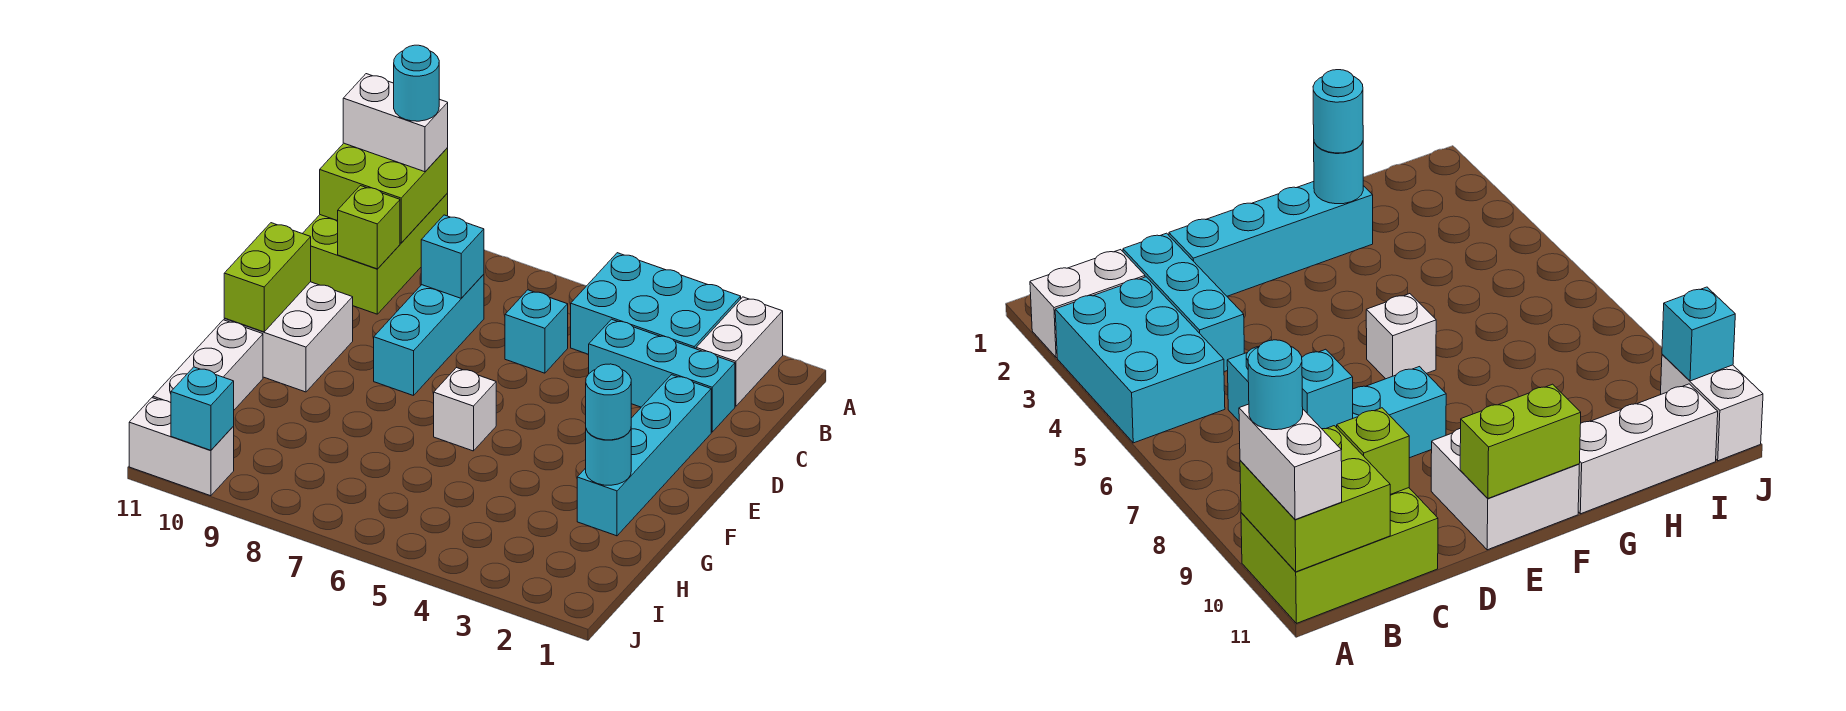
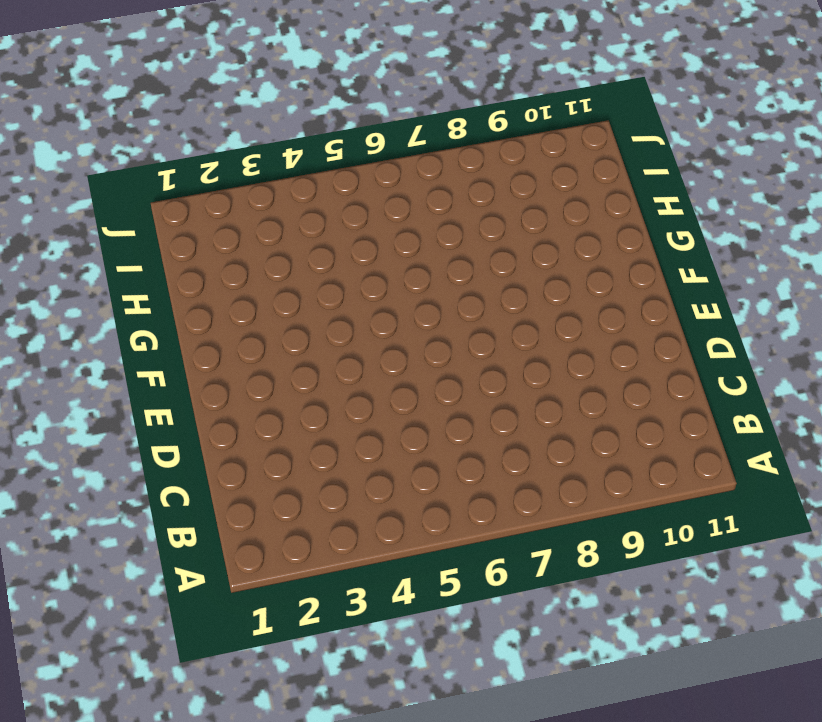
none -> white brick A2:B2 level 1
none -> cyan brick A3:B5 level 1
none -> lime brick A10:C11 level 1

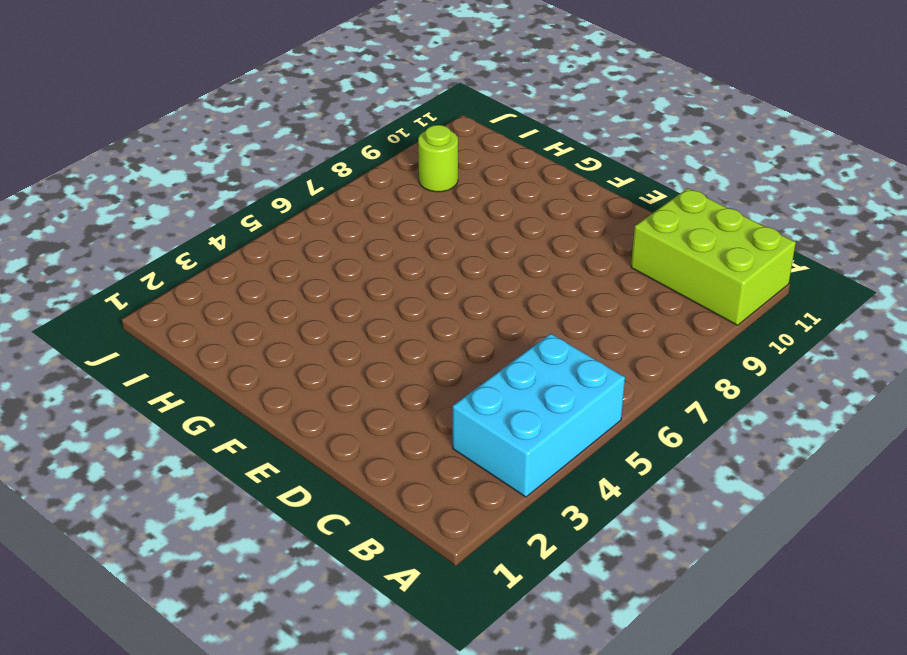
lime round brick I9 level 1 -> none
none -> white brick A2:B2 level 1
none -> cyan brick C2:C4 level 1
none -> cyan brick C6 level 1

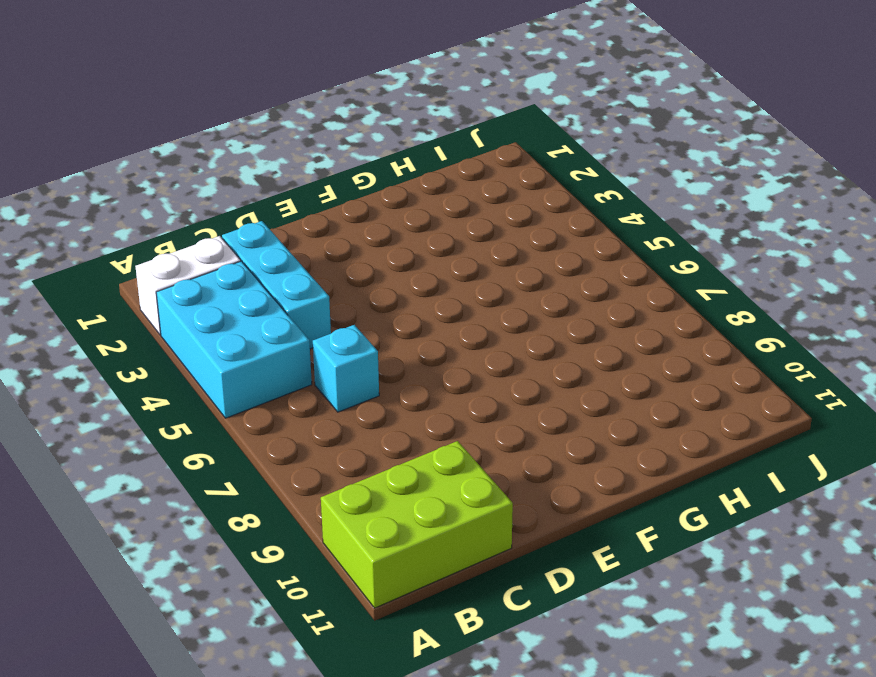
none -> cyan brick C8:E8 level 1
none -> cyan brick D2:G2 level 1
none -> white brick E10:F11 level 1

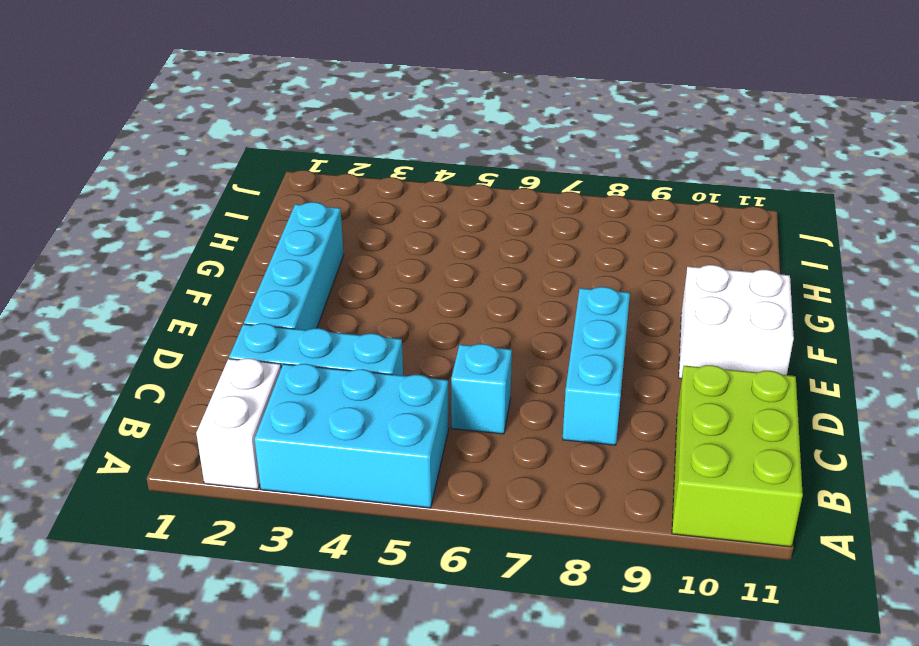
none -> white brick F6 level 1
none -> white brick G11:I11 level 1
none -> white brick J10:J11 level 1

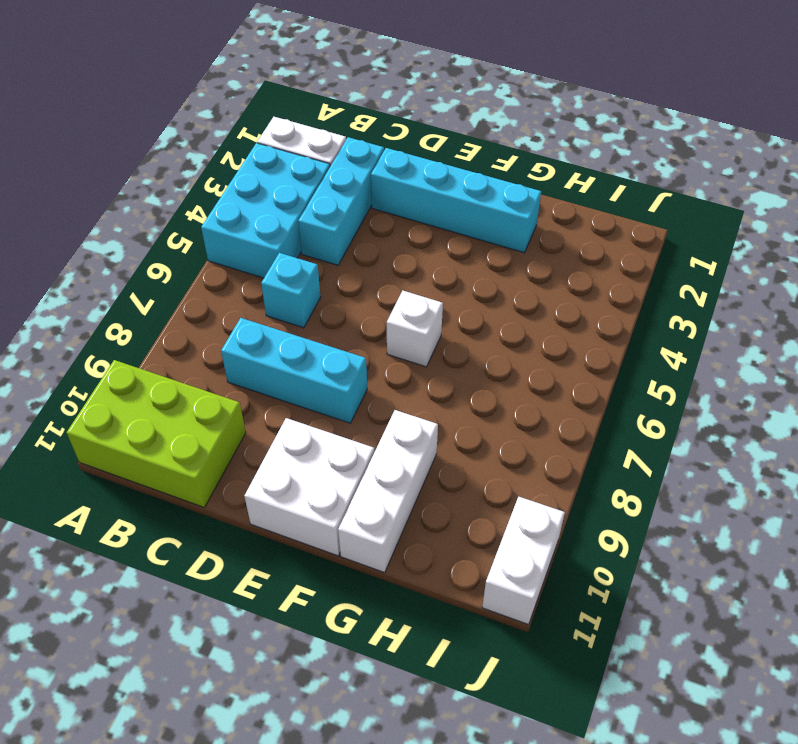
white brick G9:G11 level 1 -> white brick G11:I11 level 1
none -> lime brick A10:B11 level 2
none -> cyan brick C8 level 2
none -> lime brick C10 level 2

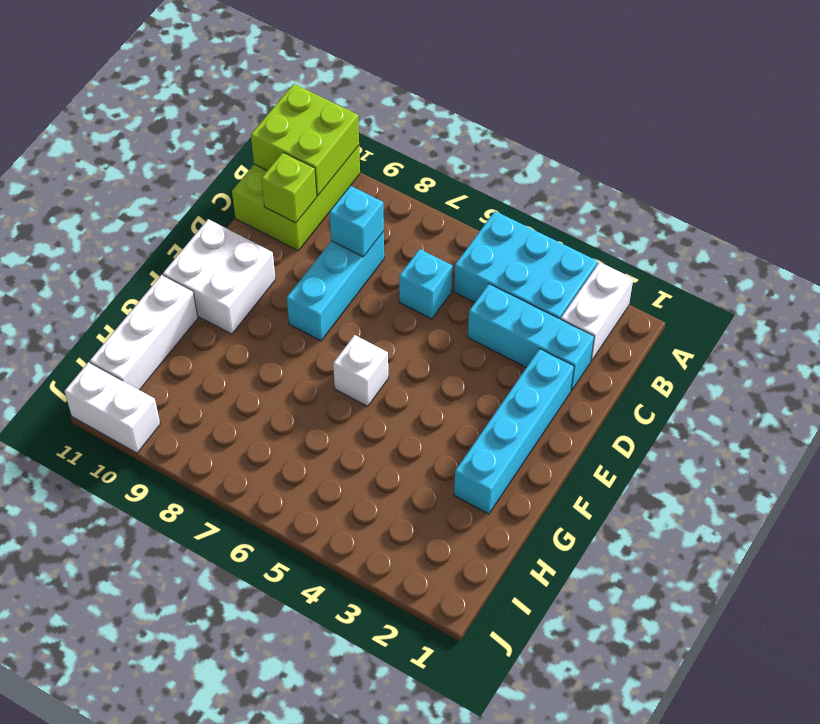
none -> lime brick E11:F11 level 2
none -> cyan round brick G2 level 2
none -> cyan brick J10 level 2

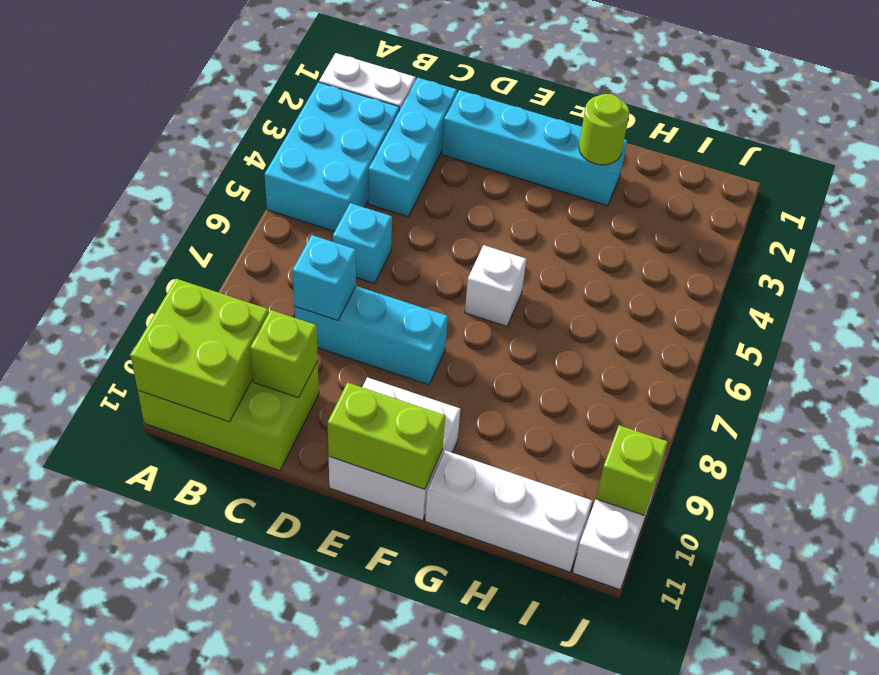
lime round brick G2 level 2 -> cyan round brick G2 level 2
lime brick J10 level 2 -> cyan brick J10 level 2
none -> white brick A10:A11 level 3
none -> cyan round brick G2 level 3
none -> cyan round brick A10 level 4

